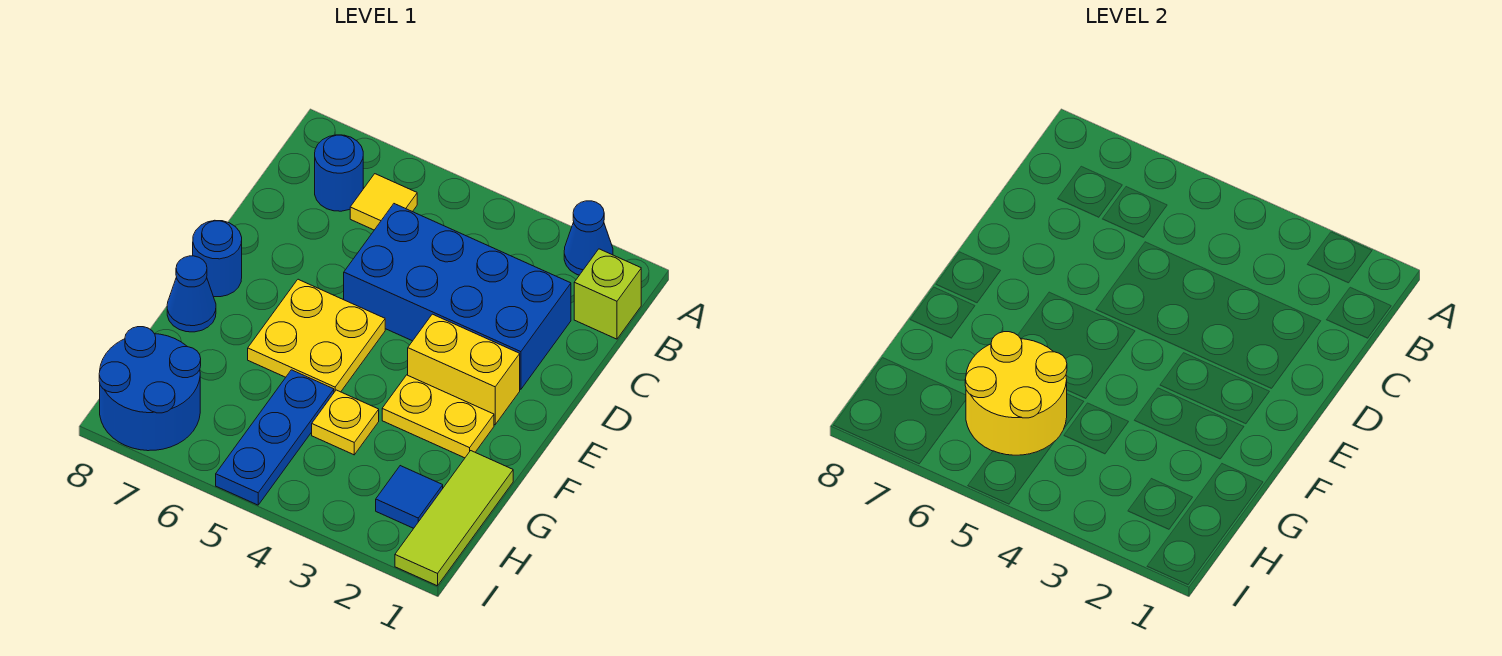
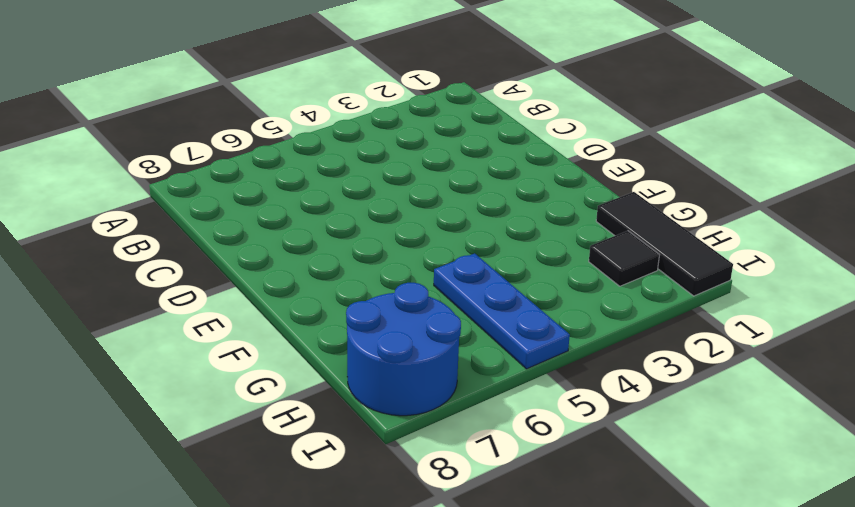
black tile G1:I1 level 1 -> lime tile G1:I1 level 1
black tile H2 level 1 -> blue tile H2 level 1
none -> blue cone A2 level 1
none -> lime brick B1 level 1
none -> yellow tile B6 level 1

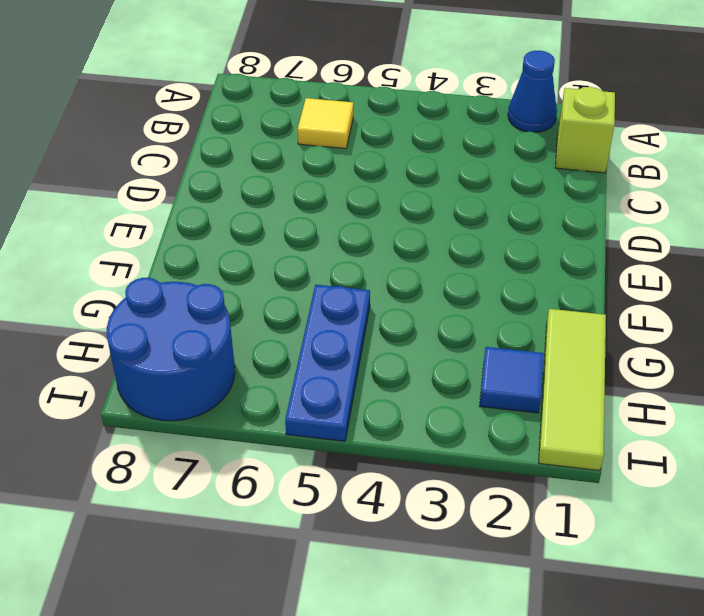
none -> blue round brick B7 level 1
none -> blue brick C2:D5 level 1
none -> yellow brick E2:E3 level 1

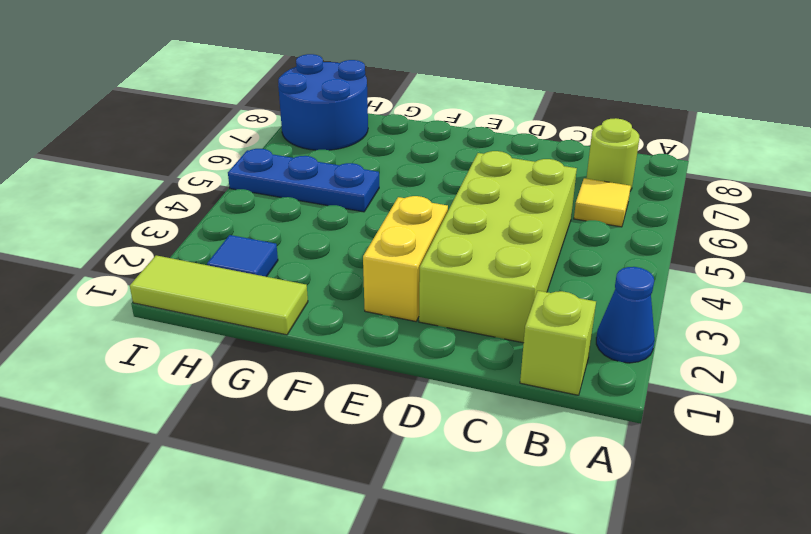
lime round brick B7 level 1 -> blue round brick B7 level 1
lime brick C2:D5 level 1 -> blue brick C2:D5 level 1
none -> yellow plate E5:F6 level 1
none -> blue round brick E8 level 1
none -> yellow plate F2:F3 level 1

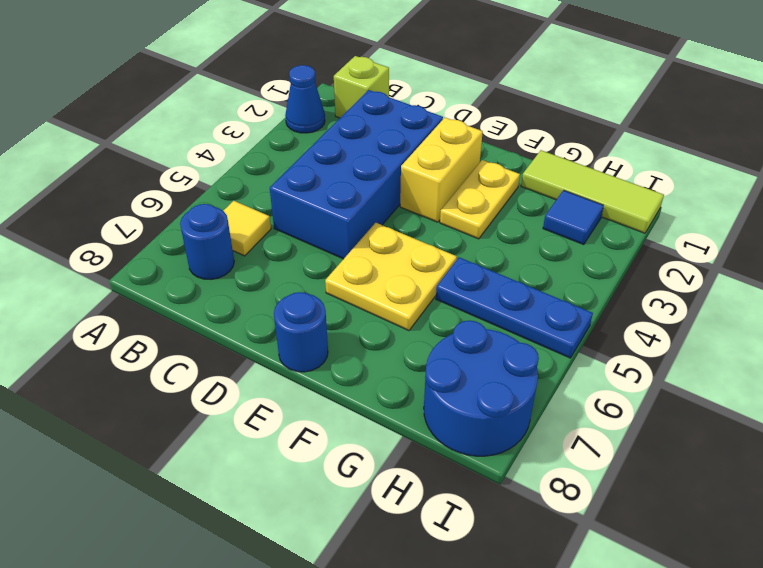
none -> blue cone F8 level 1
none -> yellow plate G4 level 1
none -> yellow round brick G5:H6 level 2

